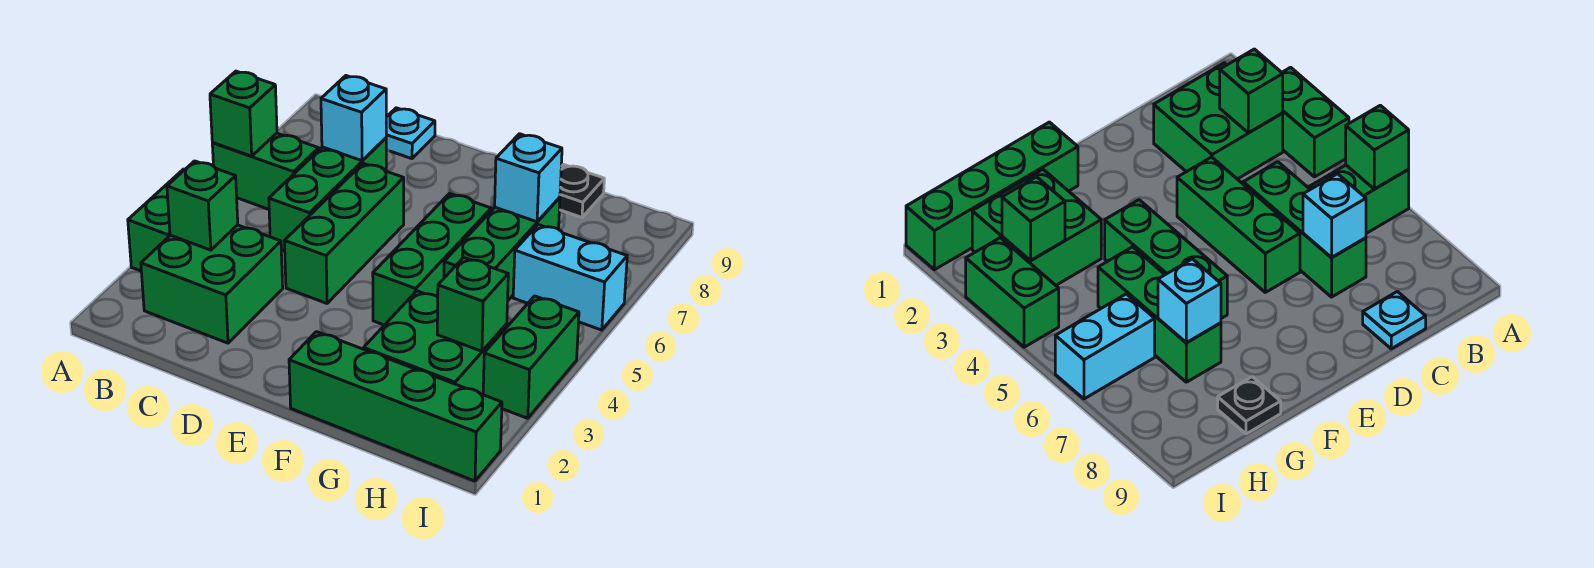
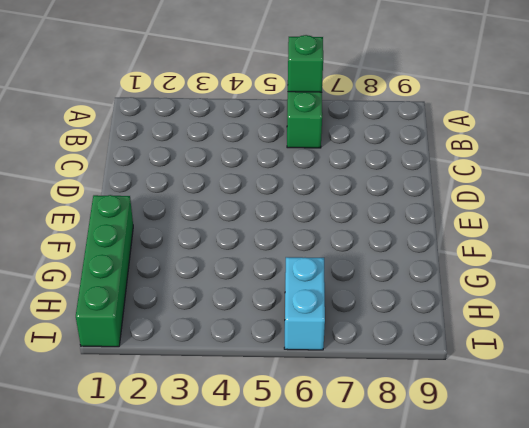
none -> green brick A3:A4 level 1
none -> green brick B2:C3 level 1
none -> green brick C5:C7 level 1

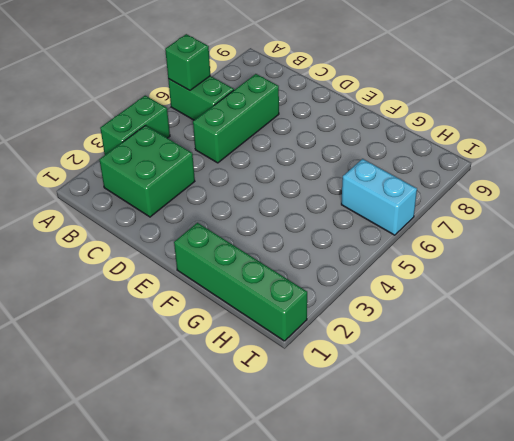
none -> cyan plate C9 level 1
none -> green brick D4:D6 level 1
none -> green brick F4:F6 level 1

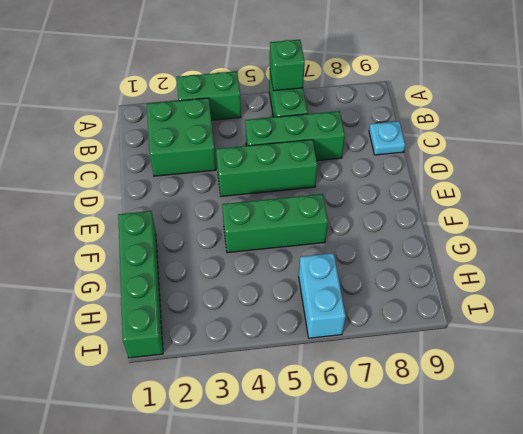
none -> green brick G2:H3 level 1
none -> green brick G5:G7 level 1
none -> black plate G9 level 1

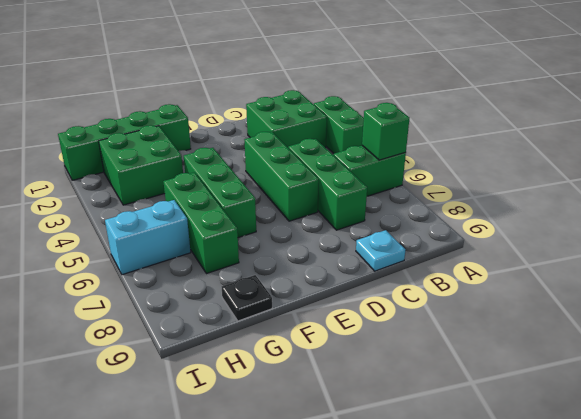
none -> green brick I3:I4 level 1
none -> green brick B3 level 2
none -> cyan brick C7 level 2

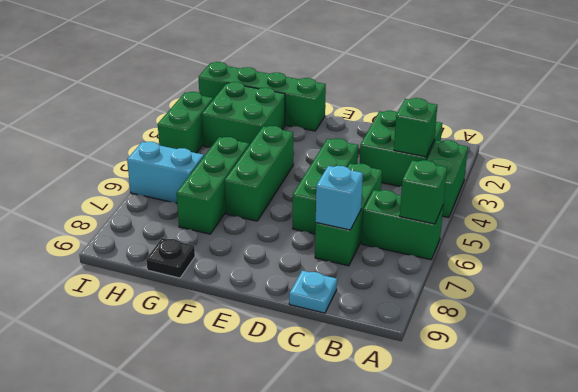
none -> cyan brick G7 level 2
none -> green brick H3 level 2

